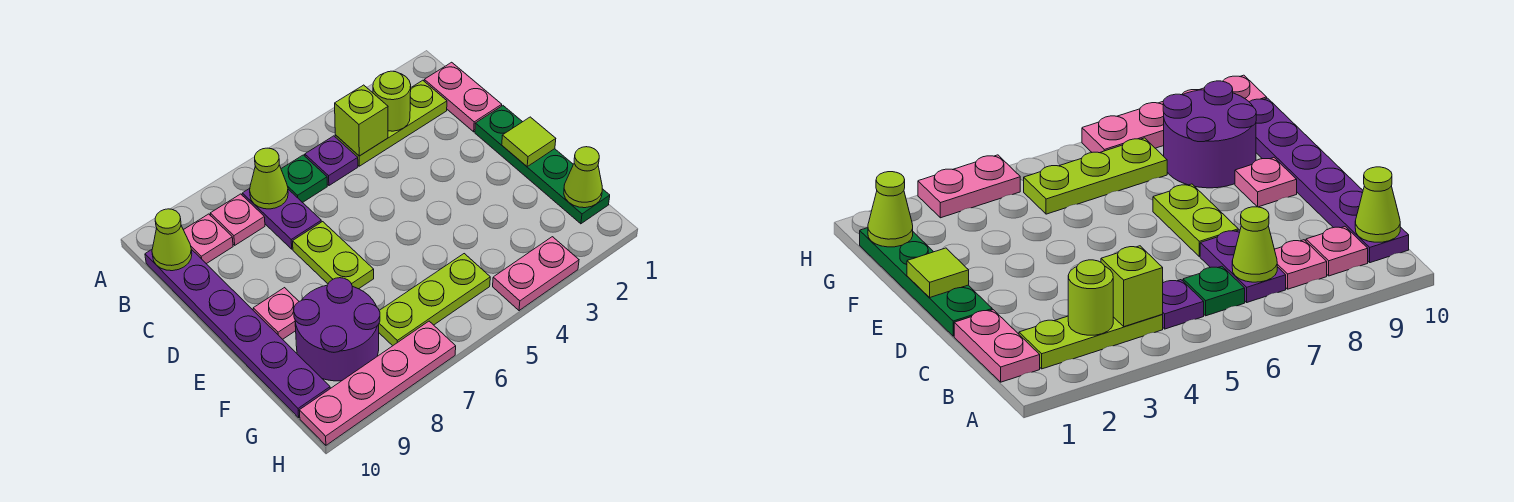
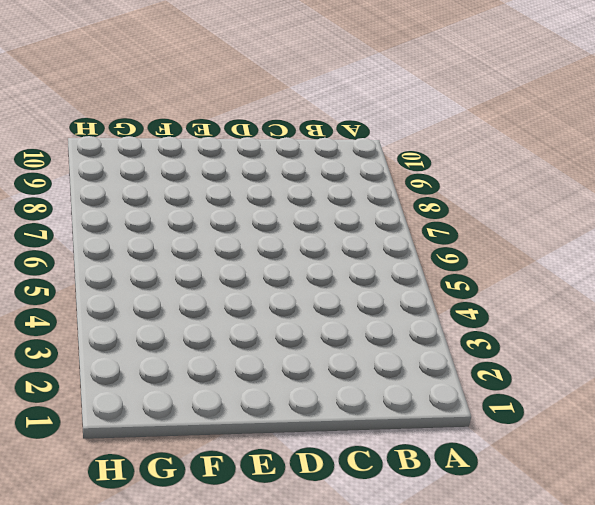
none -> pink plate B1:C1 level 1
none -> lime plate B2:B4 level 1
none -> purple plate B5 level 1

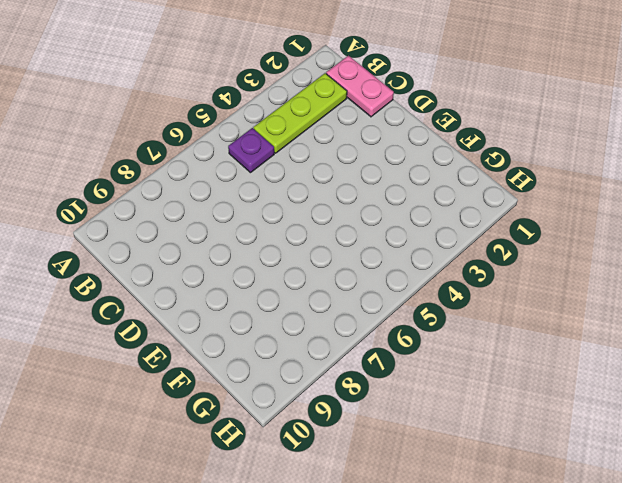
none -> green plate B6 level 1
none -> purple plate B7:C7 level 1
none -> pink plate B8 level 1

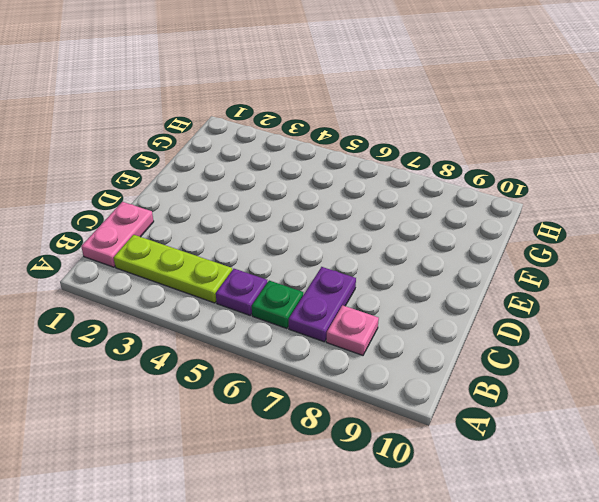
none -> pink plate B9 level 1
none -> purple plate B10:G10 level 1
none -> green plate D1:G1 level 1

